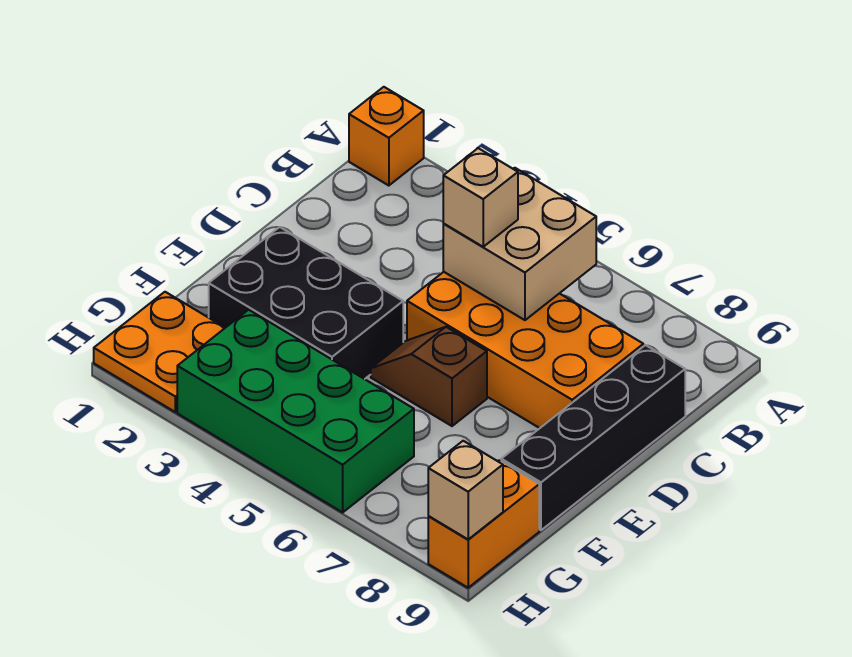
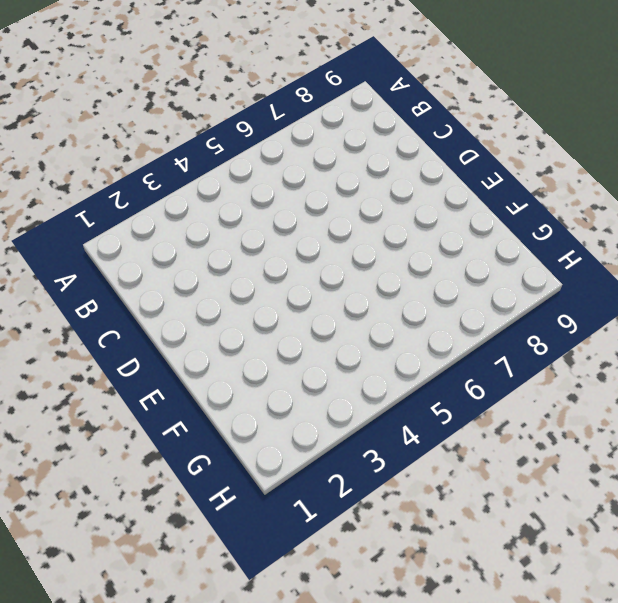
none -> orange brick A1 level 1
none -> orange brick C5:D8 level 1

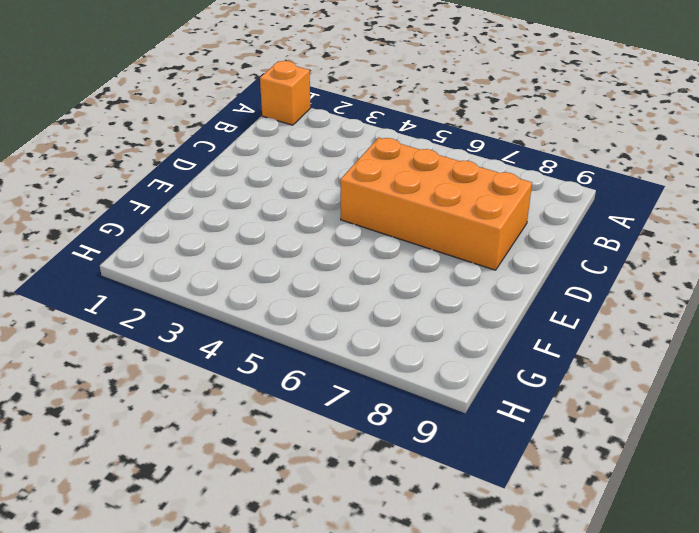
none -> black brick C9:F9 level 1
none -> black brick E2:F4 level 1

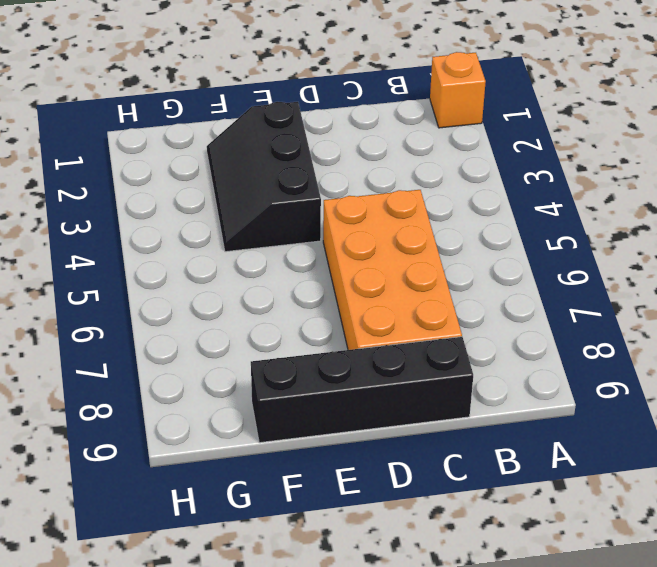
black slope E2:F4 level 1 top E -> black brick E2:F4 level 1
none -> brown slope E5:E6 level 1 top 6
none -> orange plate G1:H2 level 1

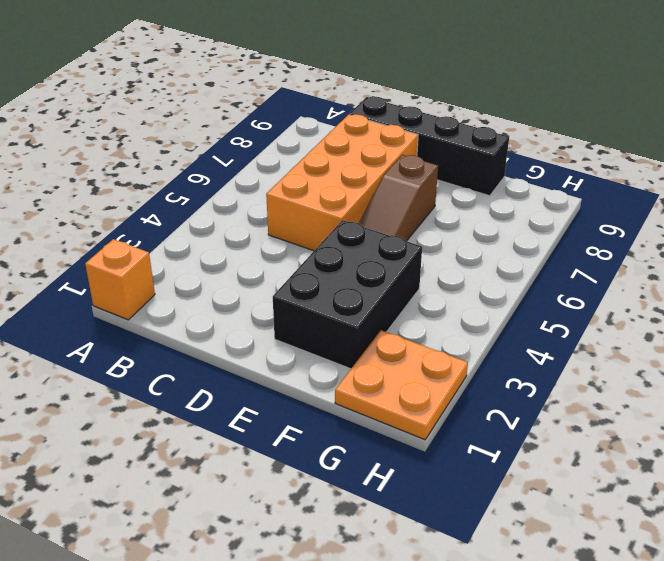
brown slope E5:E7 level 1 top 7 -> brown slope E5:E6 level 1 top 6
none -> green brick G3:H6 level 1
none -> orange brick G9:H9 level 1

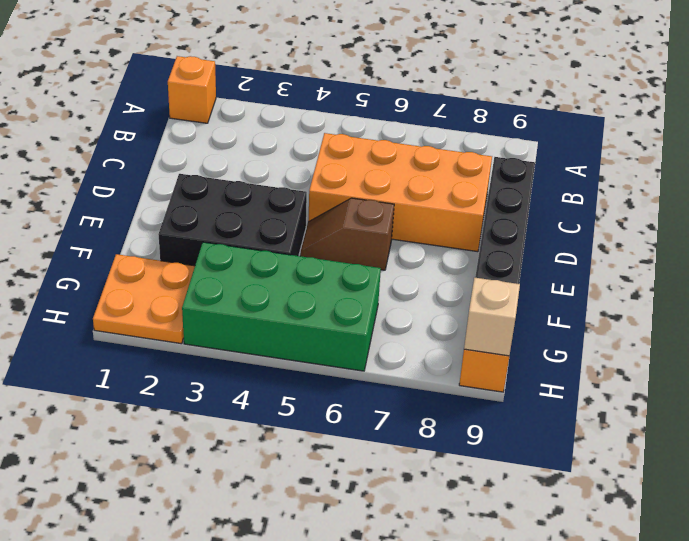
none -> tan brick B5:C6 level 2
none -> tan brick C5 level 3

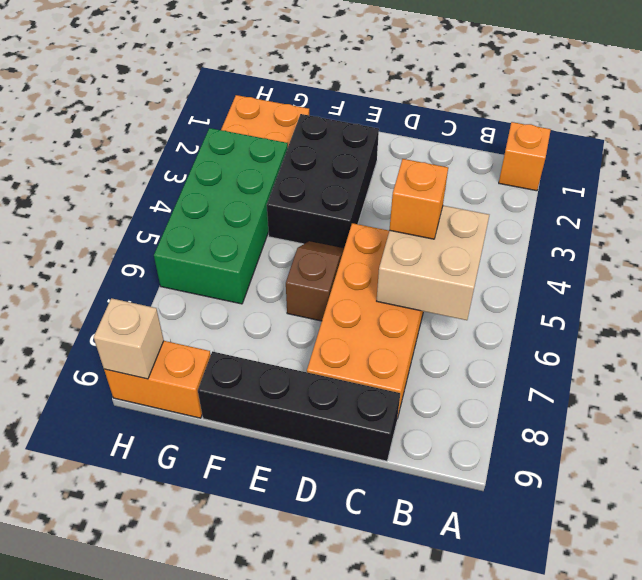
orange brick C5 level 3 -> tan brick C5 level 3

